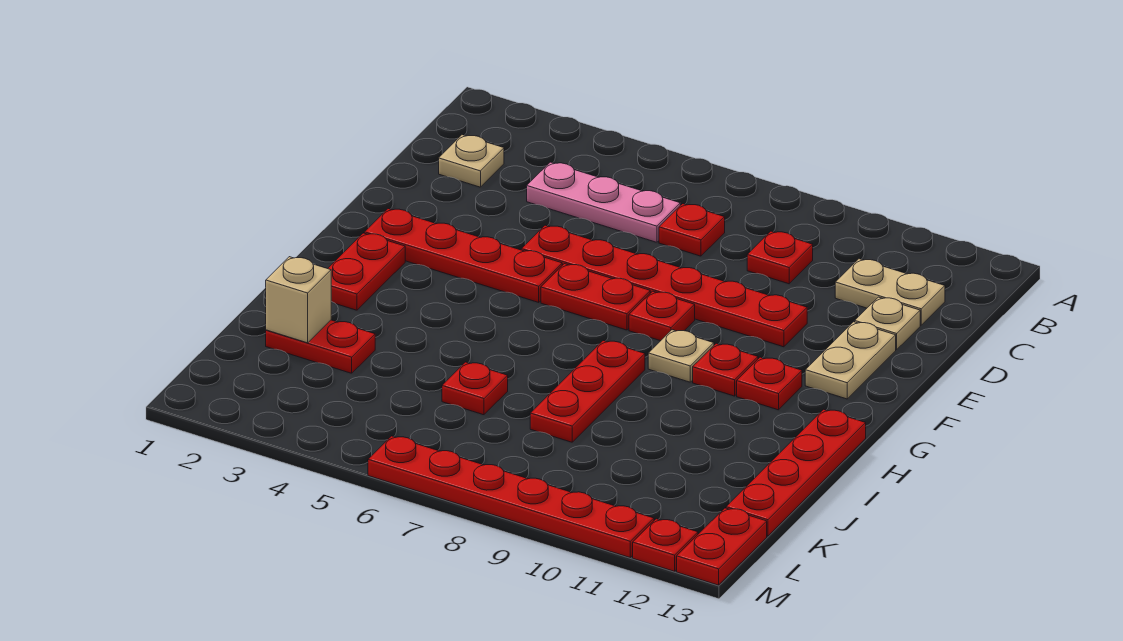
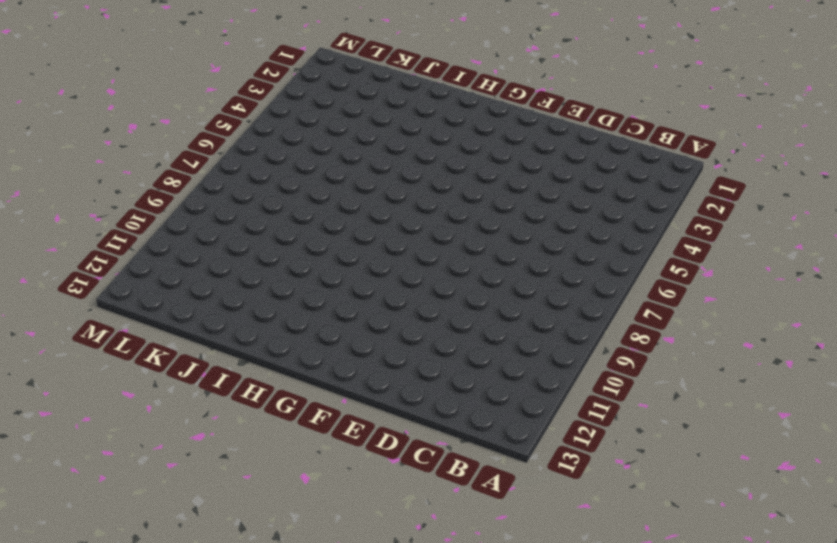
none -> tan plate C2 level 1
none -> pink plate C4:C6 level 1
none -> red plate C7 level 1

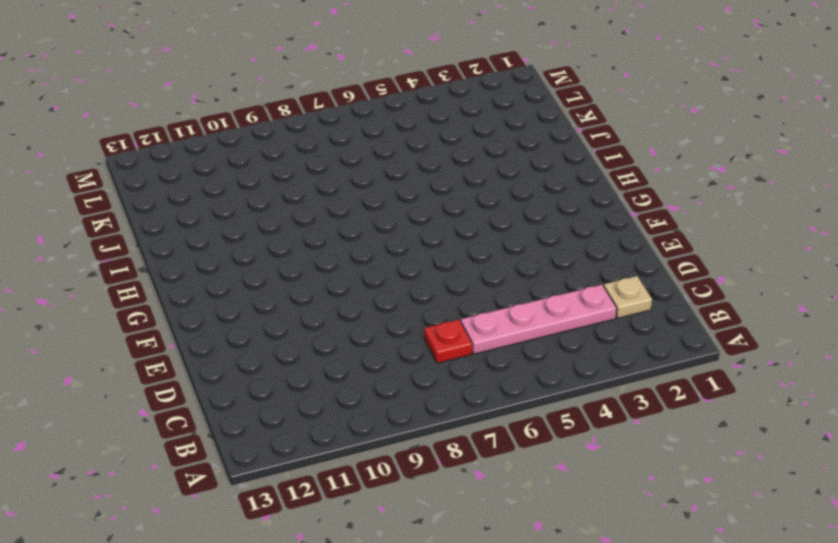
pink plate C3:C6 level 1 -> pink plate C4:C6 level 1
none -> red plate C9 level 1
none -> tan plate C11:C12 level 1
none -> tan plate D12 level 1

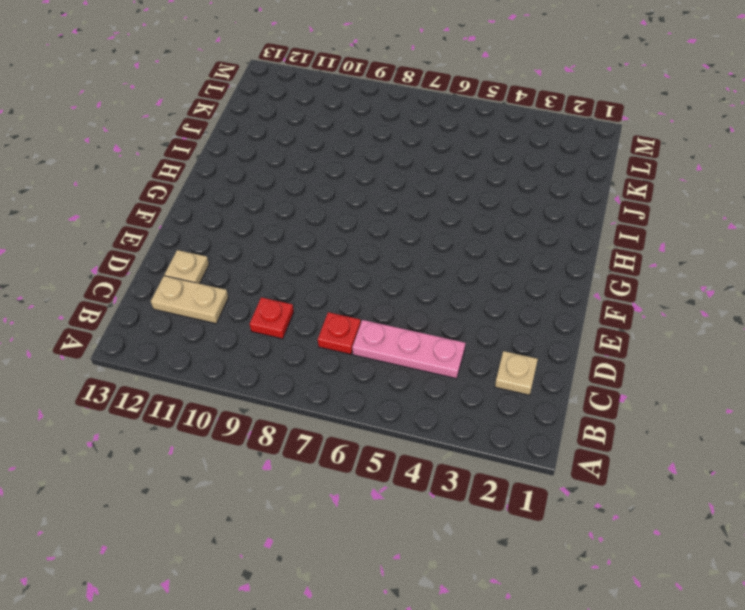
none -> red plate E5:E10 level 1
none -> tan plate E12:F12 level 1
none -> red plate F2:F5 level 1

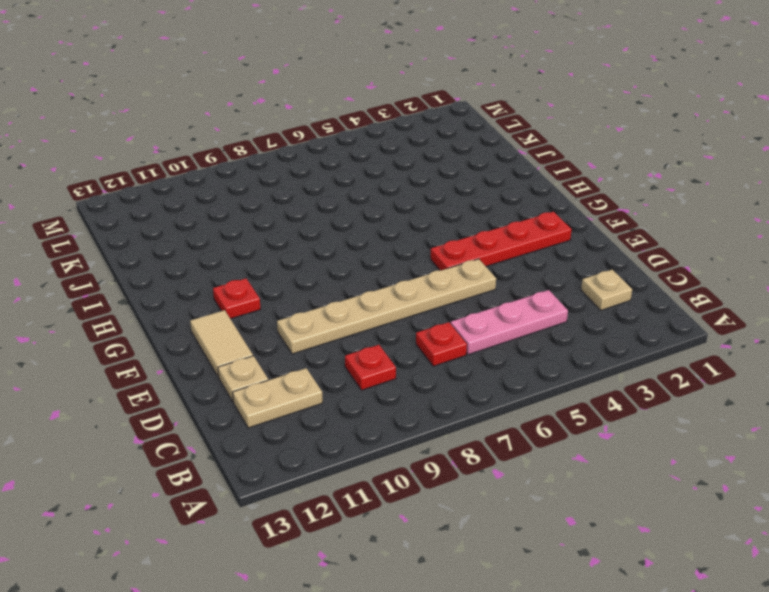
tan plate E5:E10 level 1 -> red plate E5:E10 level 1
tan tile E12:F12 level 1 -> tan plate E12:F12 level 1
none -> red plate F6:F7 level 1
none -> red plate F8 level 1
none -> red plate G2:H2 level 1

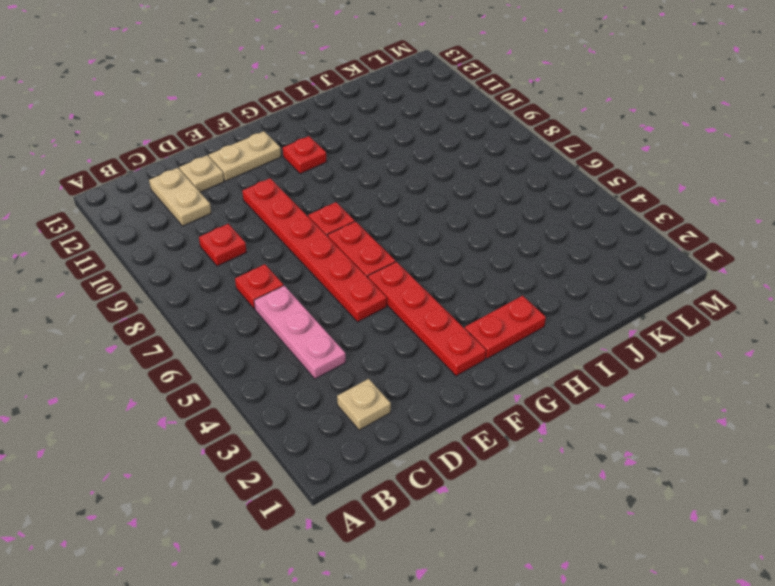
none -> tan plate G9 level 1
none -> red plate G10 level 1
none -> red plate H8:J8 level 1

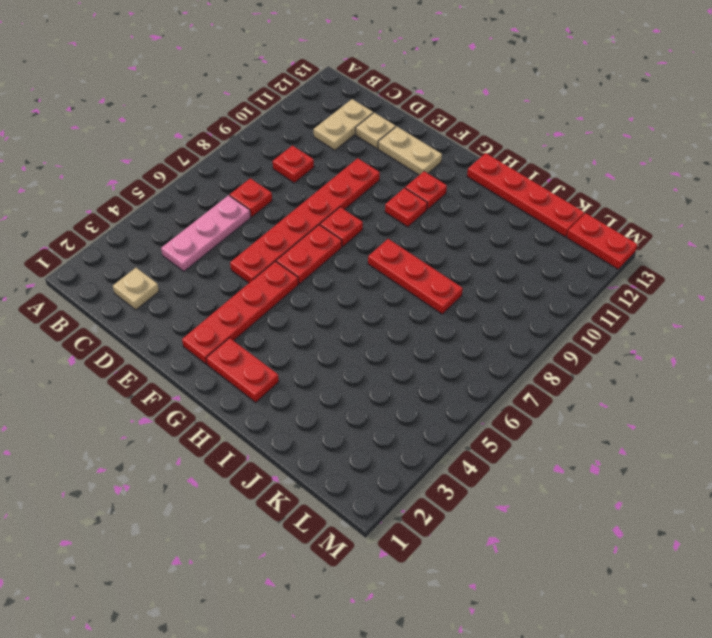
none -> tan plate G9 level 1
none -> red plate J2:J3 level 1
none -> red plate J6 level 1

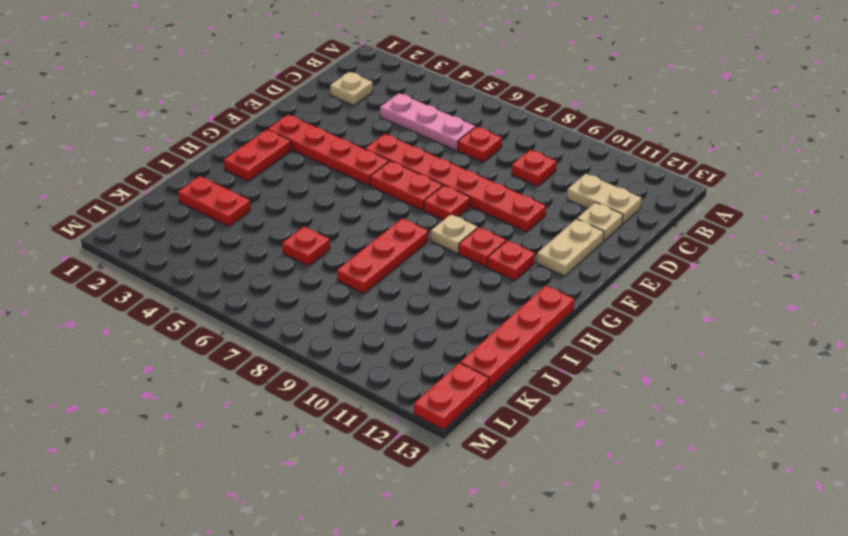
none -> red plate M6:M11 level 1
none -> red plate M12 level 1
none -> tan brick J2 level 2

